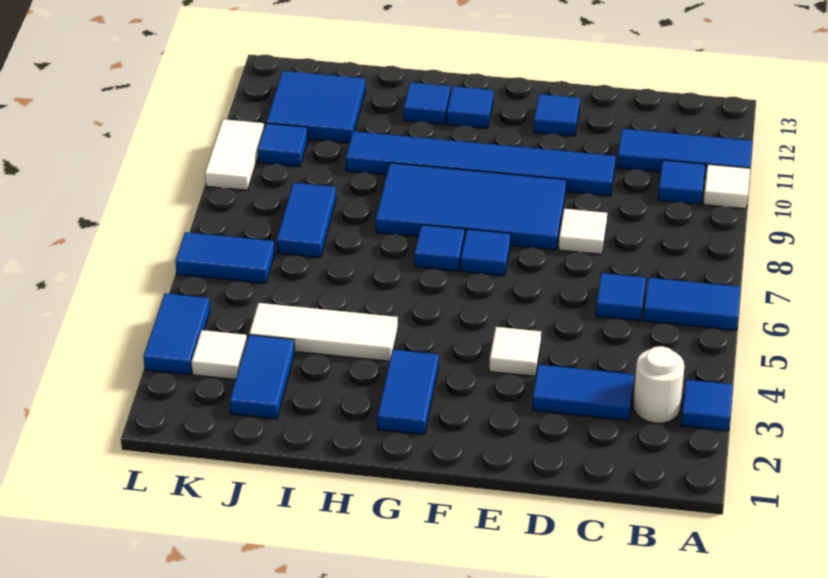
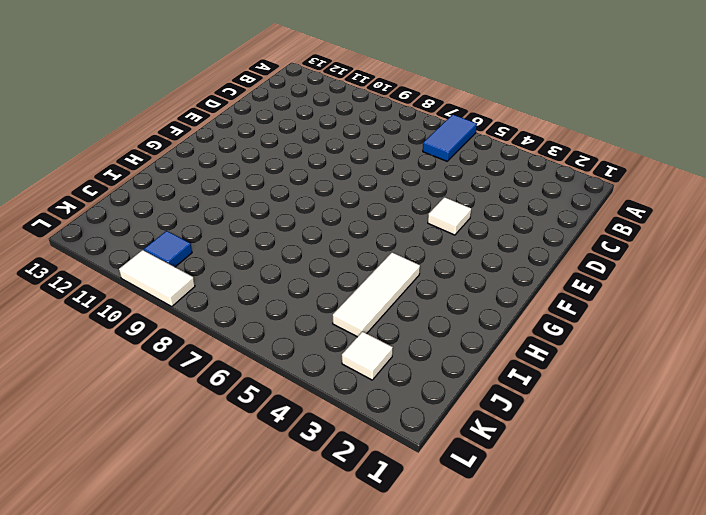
none -> blue tile A3 level 1
none -> white tile A10 level 1
none -> blue tile A11:C11 level 1

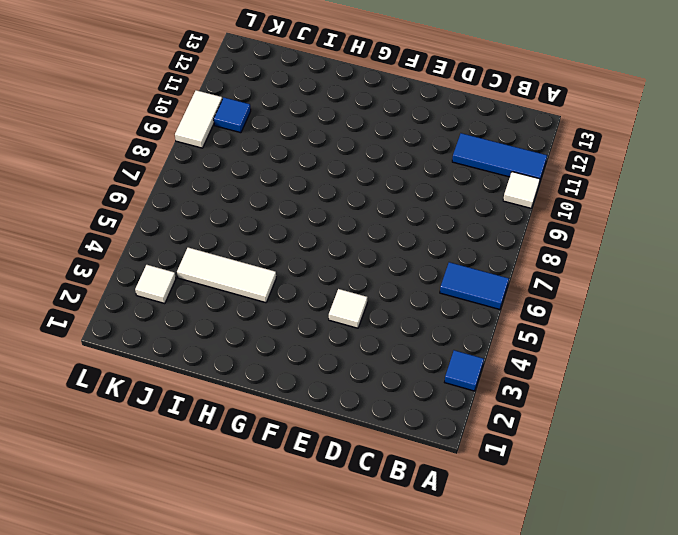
none -> white round brick B3 level 1
none -> blue tile B10 level 1
none -> blue tile C3:D3 level 1

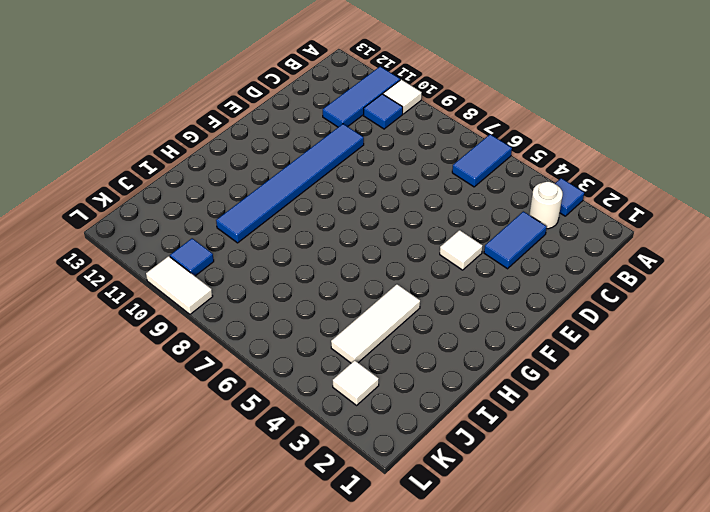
none -> blue tile C6 level 1
none -> white tile D8 level 1
none -> blue tile E8:H9 level 1

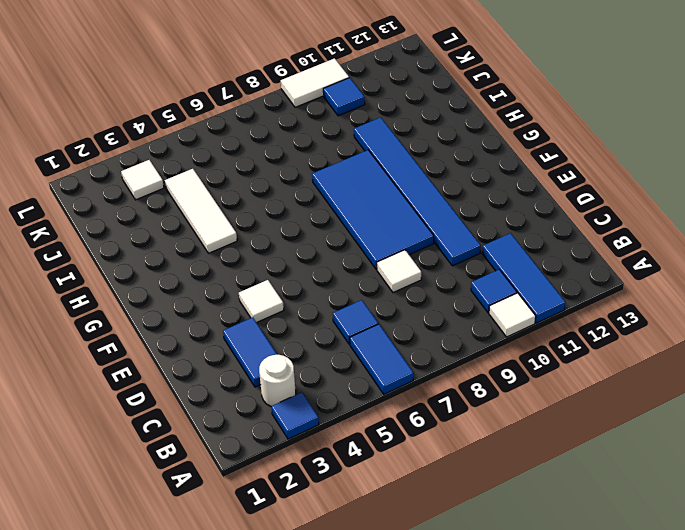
none -> blue tile E12 level 1
none -> blue tile F7 level 1
none -> blue tile G2:G3 level 1

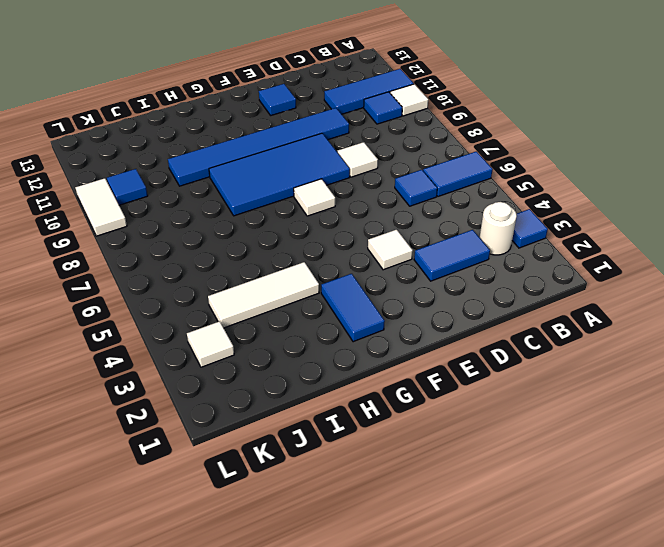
white tile F7 level 1 -> blue tile F7 level 1
none -> blue tile G7 level 1
none -> blue tile G12 level 1
none -> blue tile H12 level 1

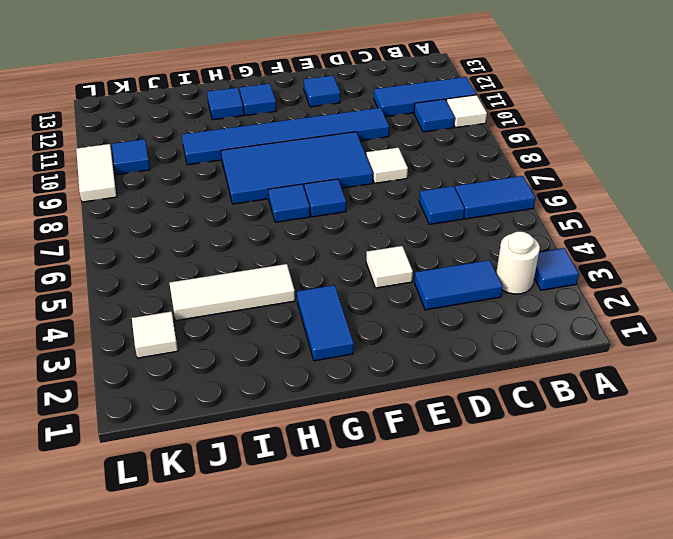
none -> blue tile J2:J3 level 1
none -> blue tile J7:J8 level 1
none -> blue tile J11:K12 level 1

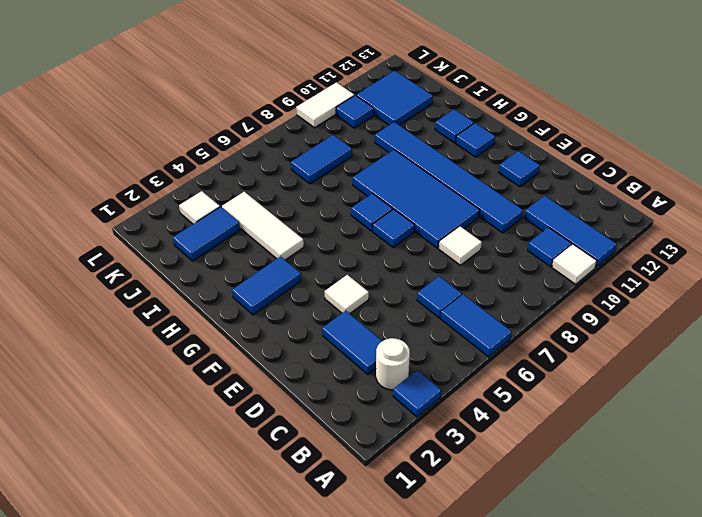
none -> blue tile K6:L6 level 1
none -> blue tile L3:L4 level 1

